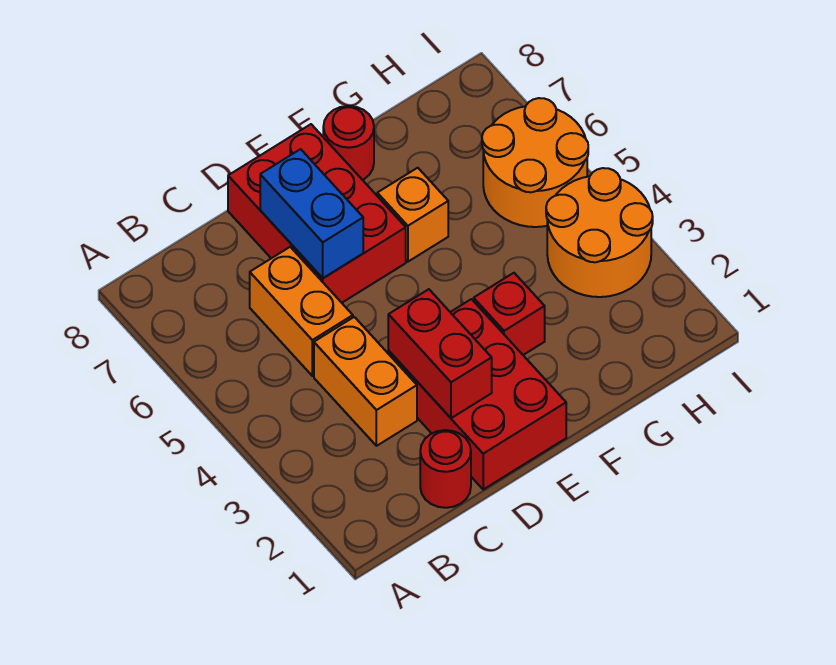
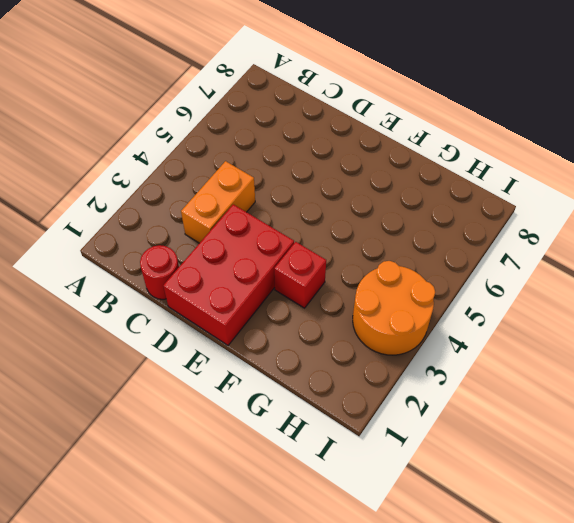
none -> orange brick C5:C6 level 1
none -> red brick D6:E8 level 1
none -> orange brick F6 level 1

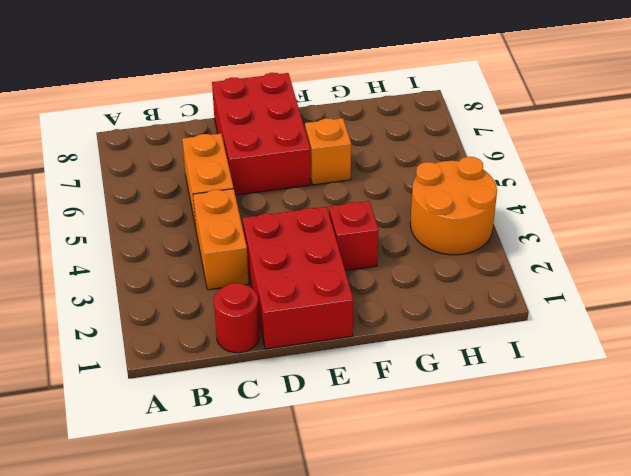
none -> red round brick F8 level 1
none -> orange round brick H5:I6 level 1
none -> red brick D2:D3 level 2

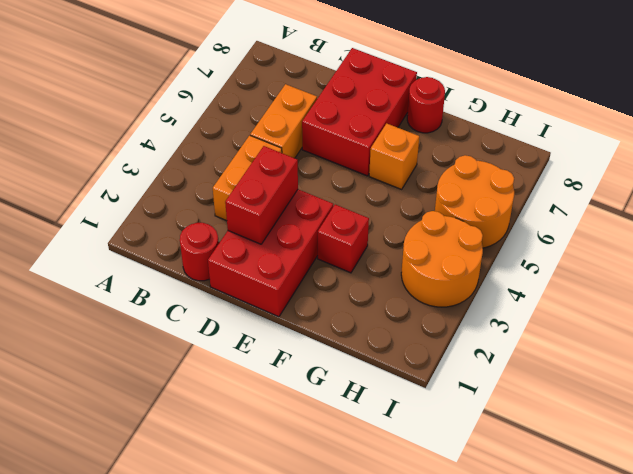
none -> blue brick D6:D7 level 2

